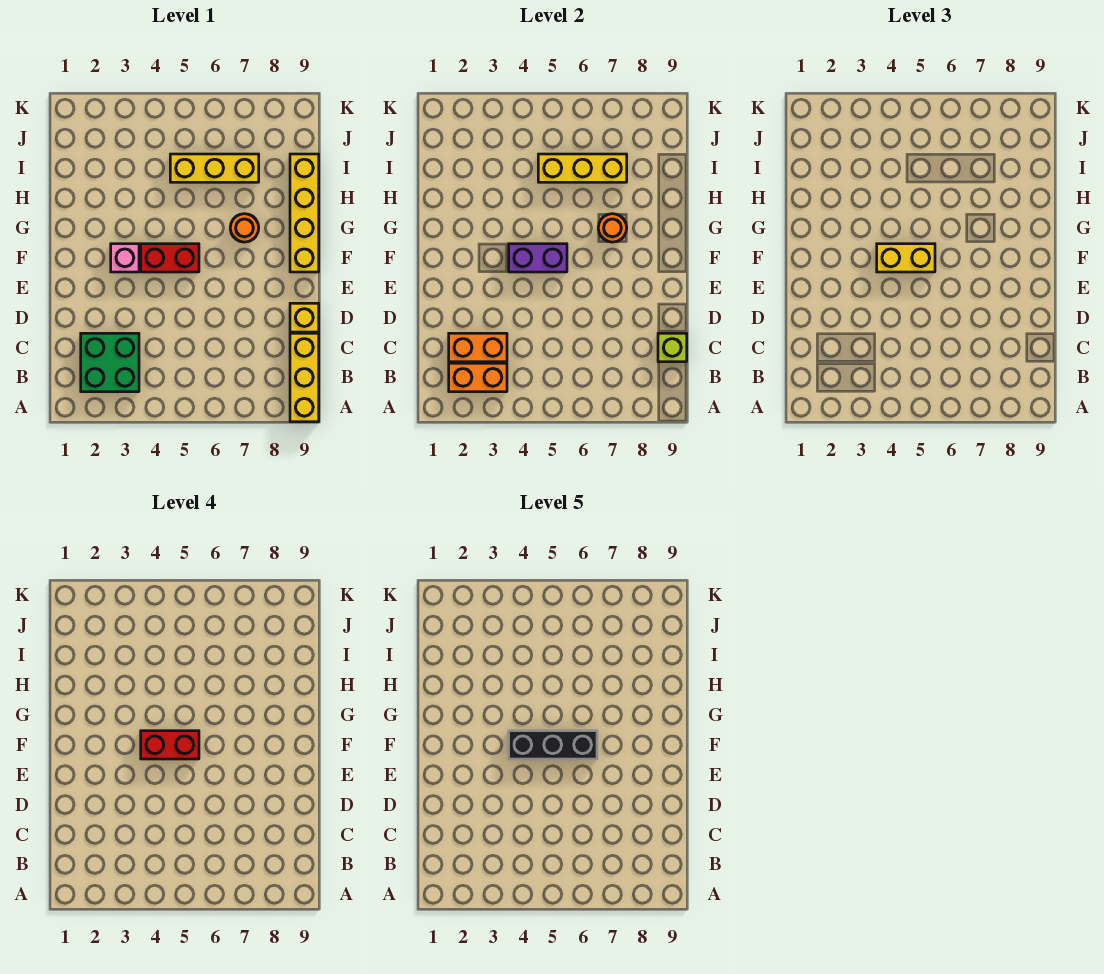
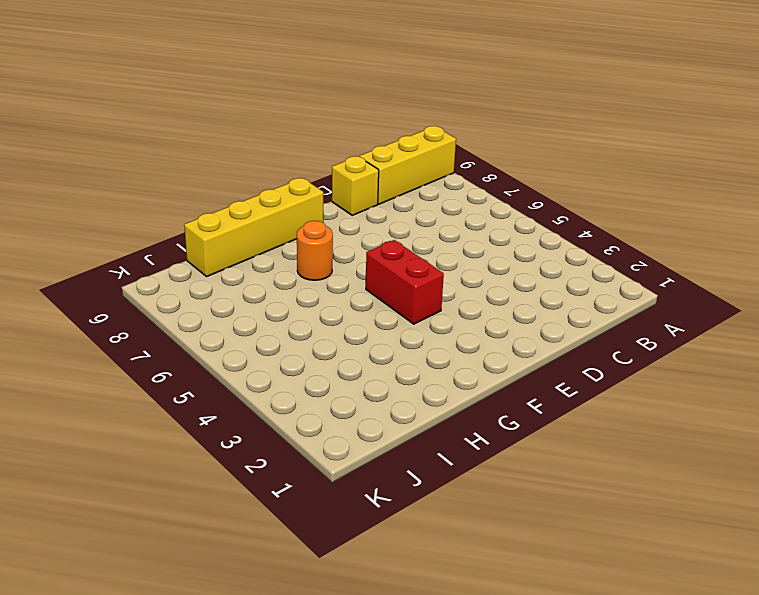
none -> green brick B2:C3 level 1
none -> pink brick F3 level 1
none -> yellow brick I5:I7 level 1

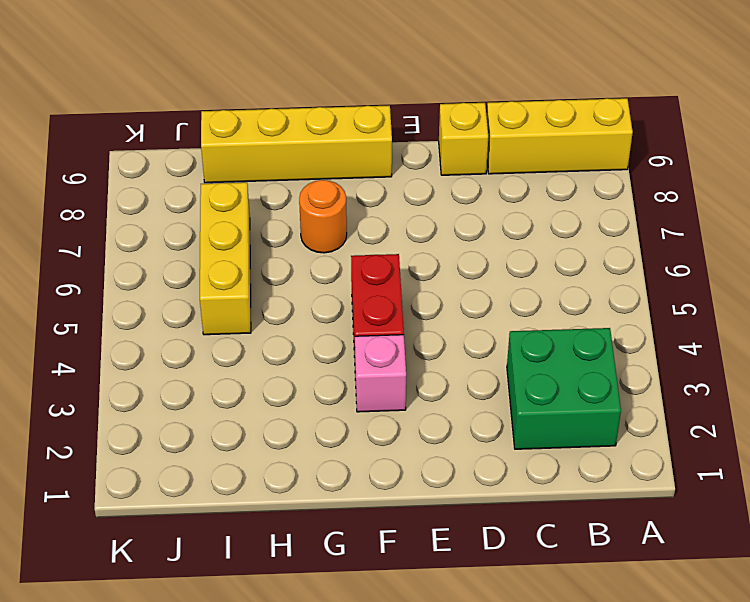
none -> orange brick B2:B3 level 2
none -> orange brick C2:C3 level 2
none -> lime brick C9 level 2

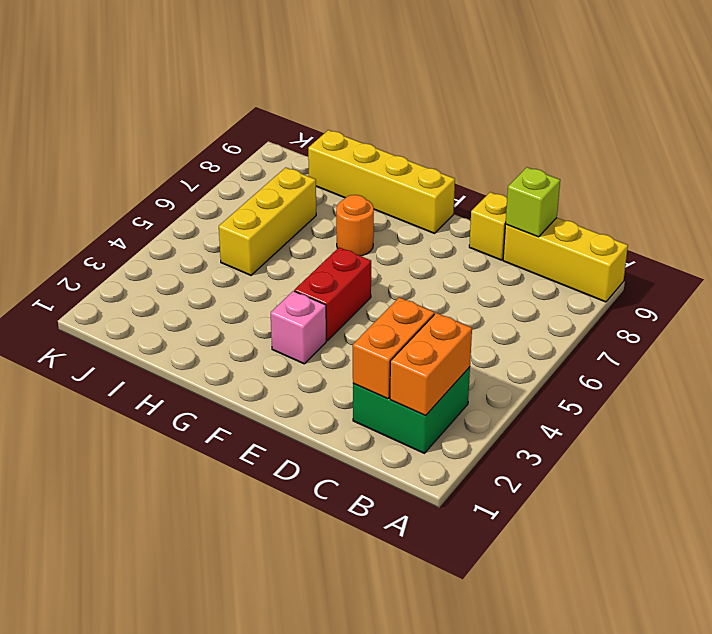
none -> purple brick F4:F5 level 2
none -> orange round brick G7 level 2
none -> yellow brick I5:I7 level 2

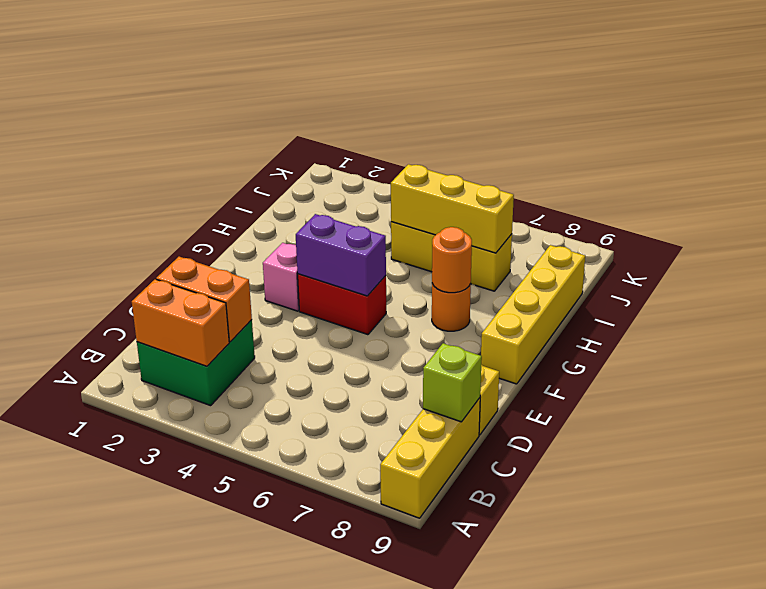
none -> yellow brick F4:F5 level 3
none -> red brick F4:F5 level 4
none -> black brick F4:F6 level 5

